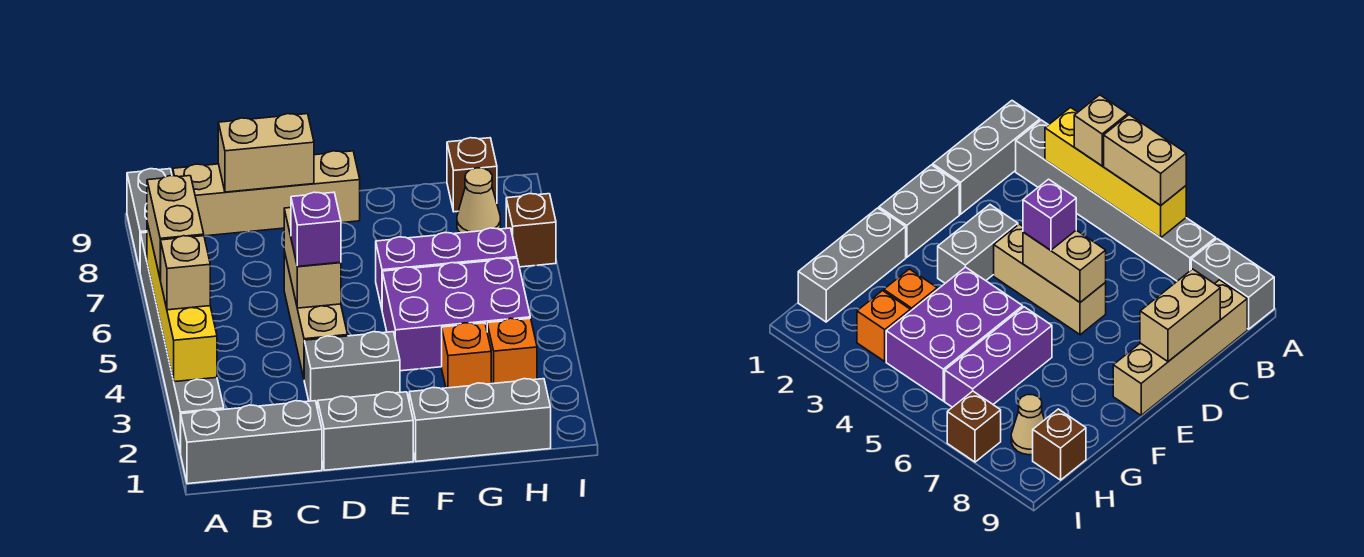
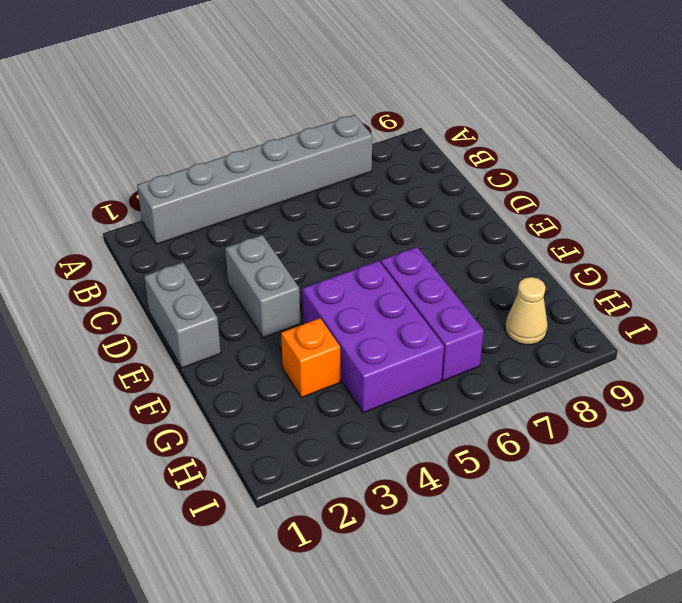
none -> grey brick A1:C1 level 1
none -> grey brick A8:A9 level 1
none -> tan brick B9:E9 level 1

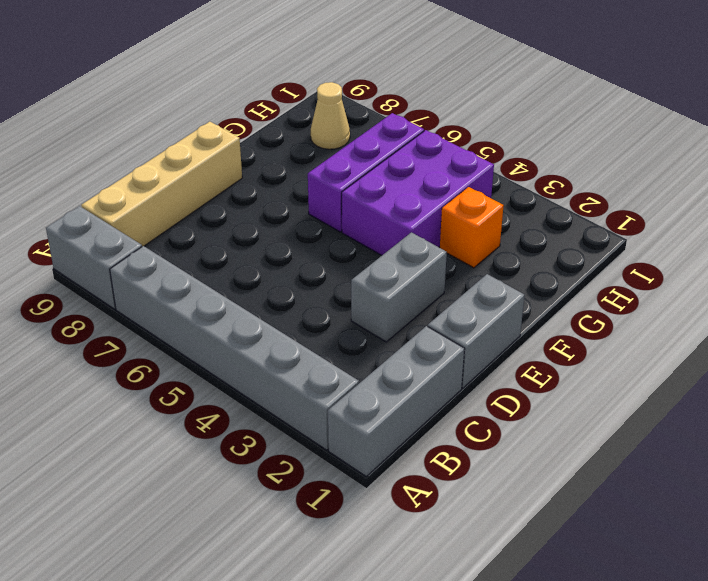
none -> tan brick D4:D6 level 1
none -> grey brick F1:H1 level 1
none -> orange brick H3 level 1

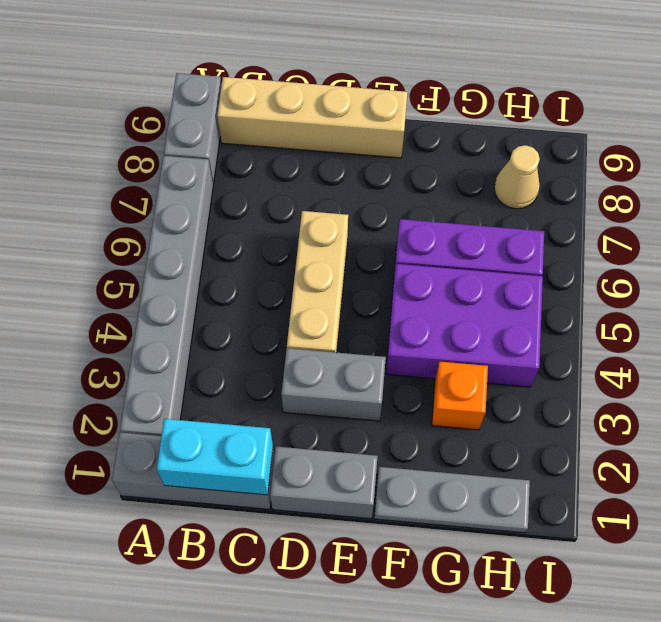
cyan brick B1:C1 level 2 -> none
grey plate F1:H1 level 1 -> grey brick F1:H1 level 1
none -> orange brick H3 level 1
none -> brown brick H9 level 1
none -> brown brick I7 level 1

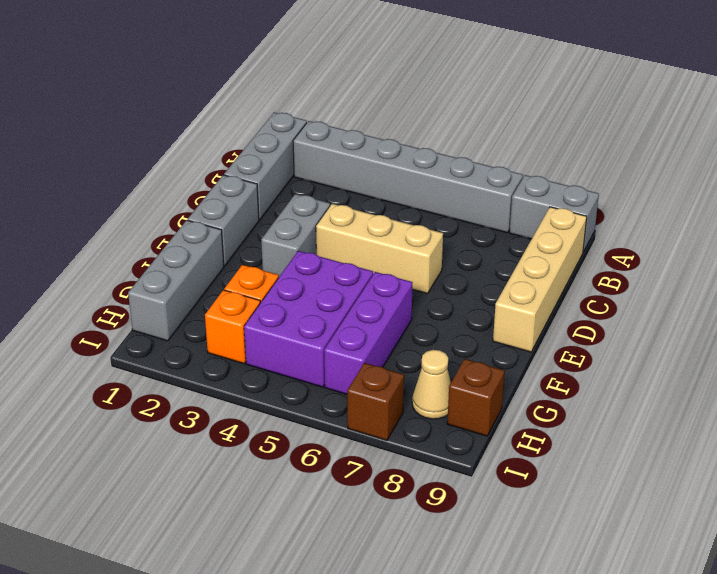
none -> yellow brick A3:A6 level 2
none -> tan brick C9:D9 level 2
none -> tan brick D5:D6 level 2

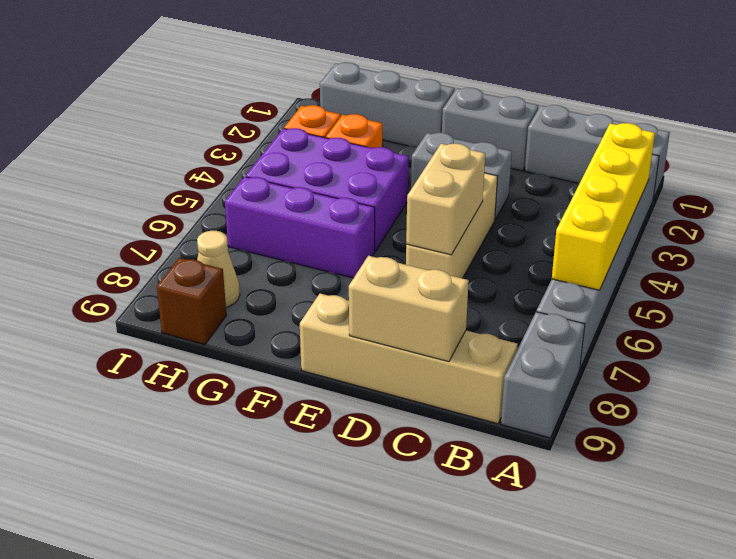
none -> brown brick I7 level 1
none -> tan brick A4 level 3
none -> tan brick A5:A6 level 3

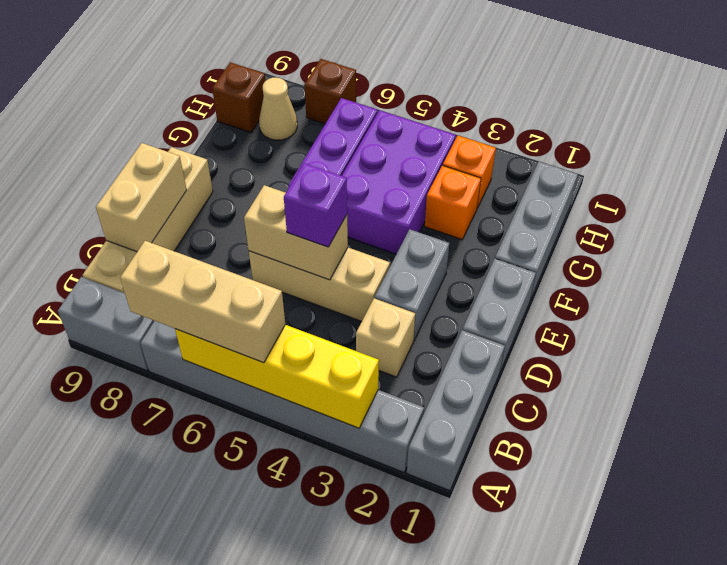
tan brick A5:A7 level 3 -> tan brick A5:A6 level 3
tan brick C3 level 1 -> tan brick A4 level 3

